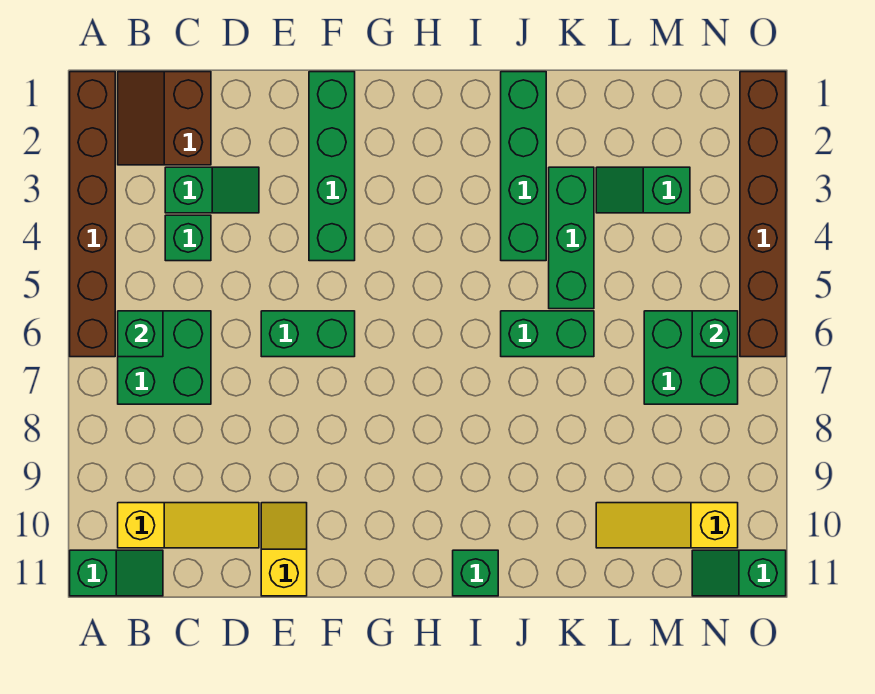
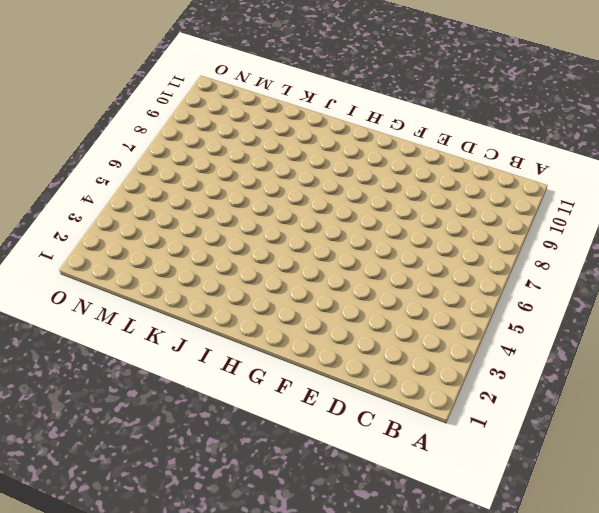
none -> brown brick A1:A6 level 1
none -> green slope A11:B11 level 1 top A
none -> brown slope B1:C2 level 1 top C

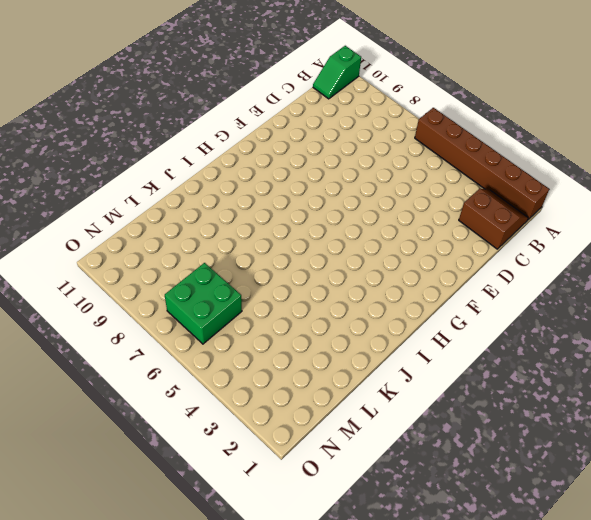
none -> green brick B6:C7 level 1
none -> yellow slope B10:D10 level 1 top B
none -> green slope C3:D3 level 1 top C

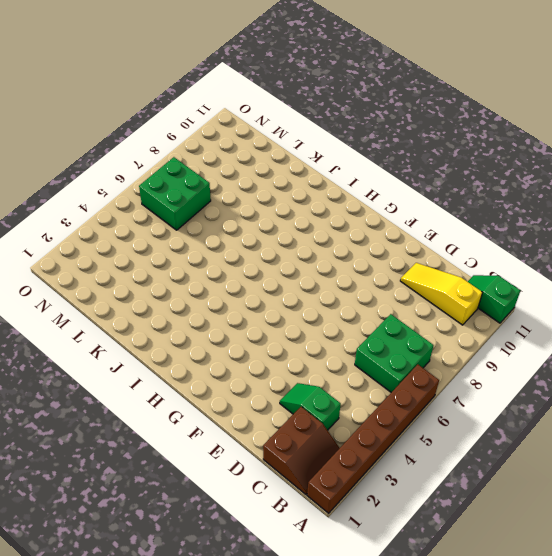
none -> green brick C4 level 1
none -> green brick E6:F6 level 1
none -> yellow slope E10:E11 level 1 top 11

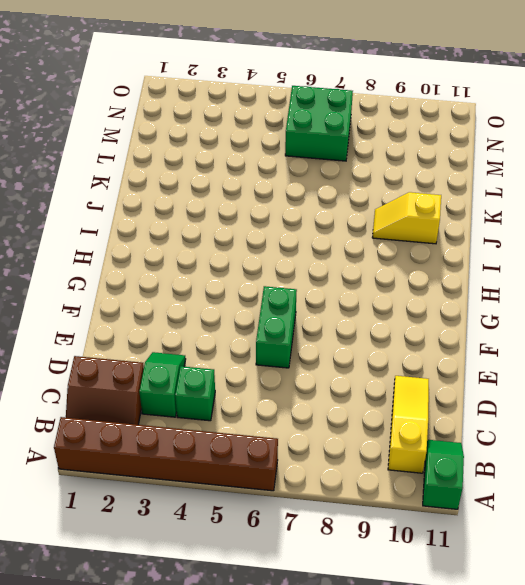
yellow slope J9:J10 level 1 top 10 -> yellow slope E10:E11 level 1 top 11
none -> green brick B6:C7 level 1
none -> green brick F1:F4 level 1
none -> green brick I11 level 1

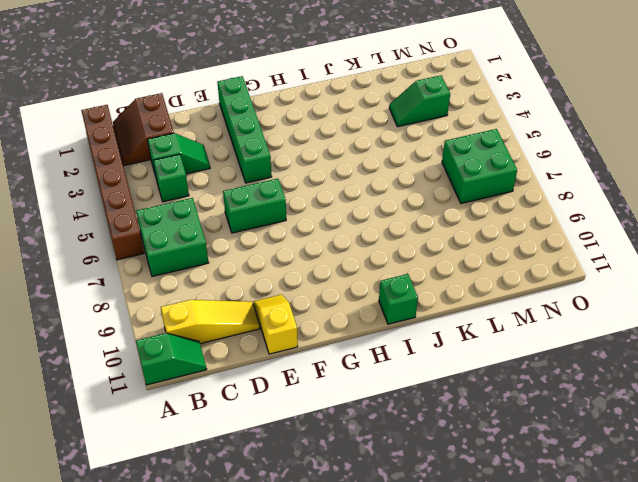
none -> green brick J1:J4 level 1
none -> green brick J6:K6 level 1
none -> green brick K3:K5 level 1

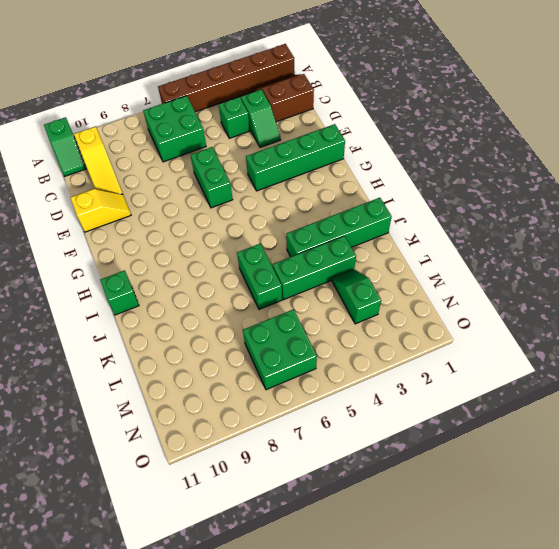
none -> yellow slope L10:N10 level 1 top N
none -> green slope N11:O11 level 1 top O
none -> brown brick O1:O6 level 1

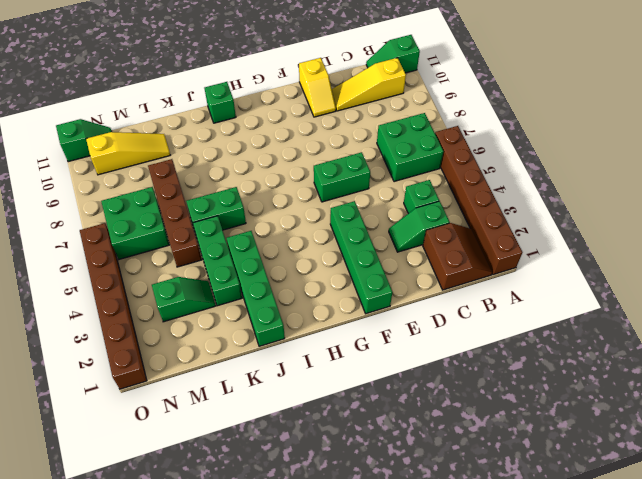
brown brick L5:L8 level 1 -> none
none -> green brick B6 level 2
none -> green brick N6 level 2

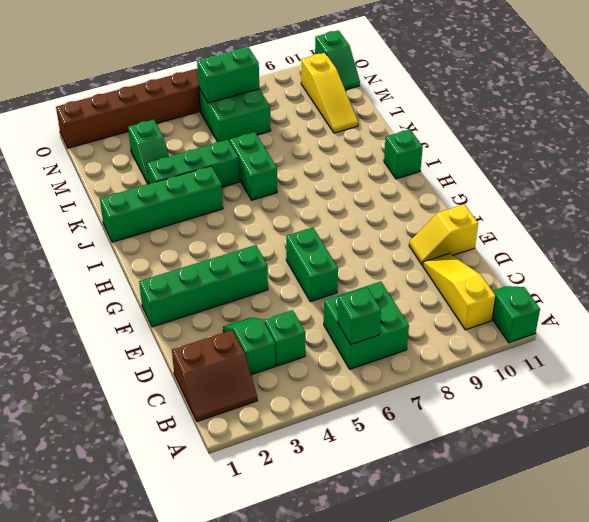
green brick N6:N7 level 2 -> green brick N6 level 2
none -> brown brick A1:A6 level 1

